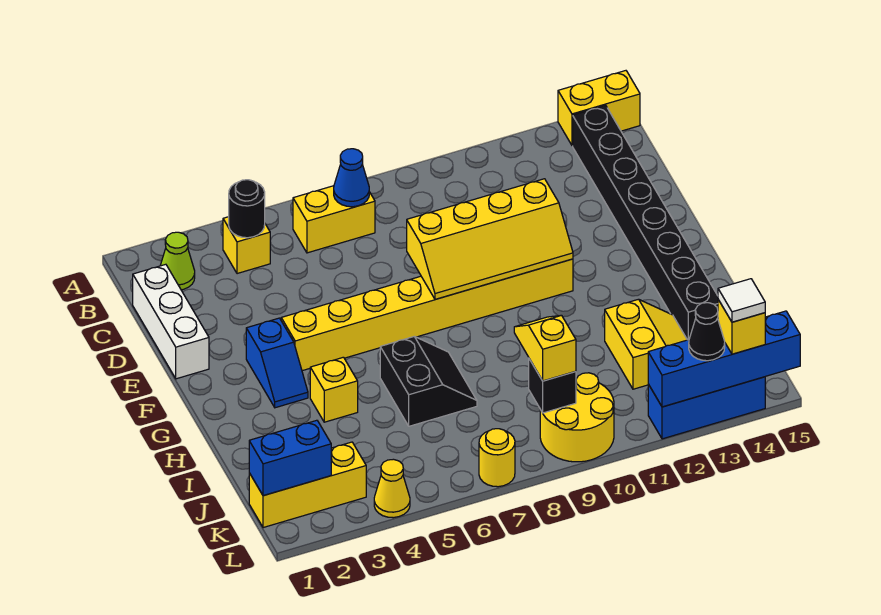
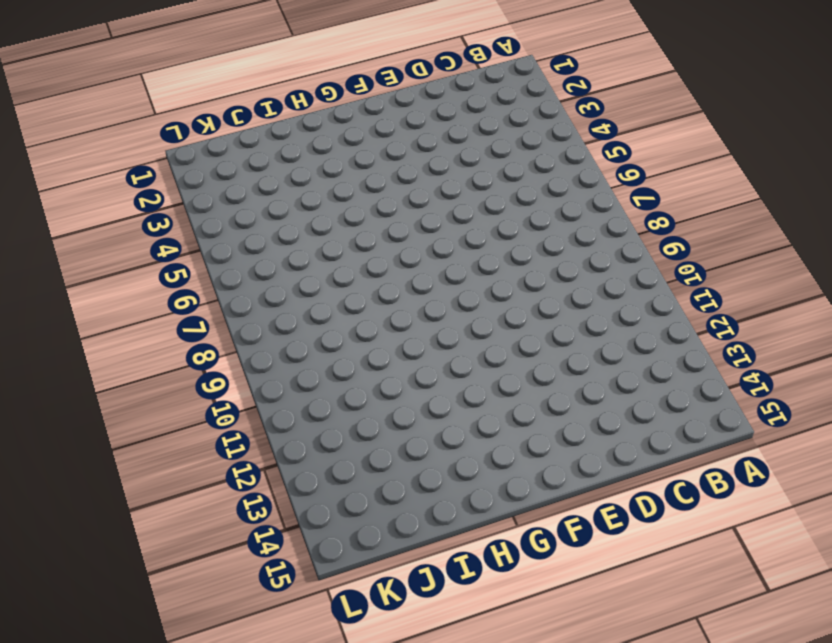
none -> yellow brick A14:A15 level 1
none -> lime cone B2 level 1
none -> yellow brick B4 level 1

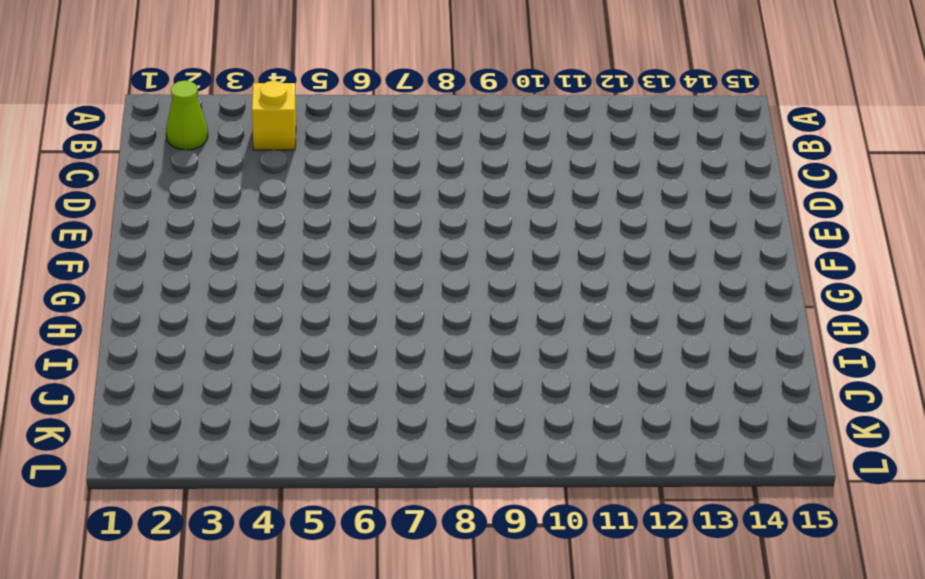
none -> yellow brick A14:A15 level 1
none -> yellow brick B6:B7 level 1
none -> black brick B14:I14 level 1

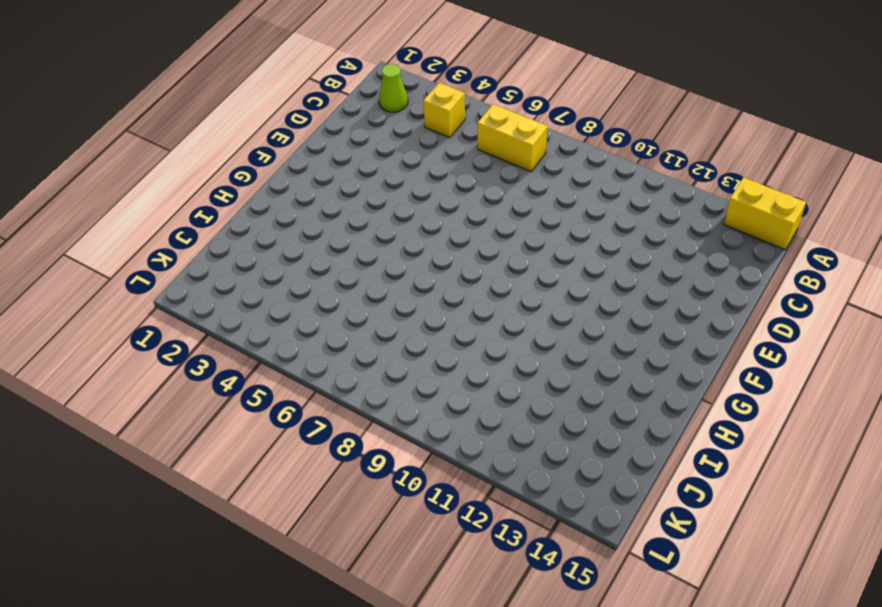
none -> black brick B14:I14 level 1
none -> white brick C1:E1 level 1
none -> blue slope F3:G3 level 1 top F

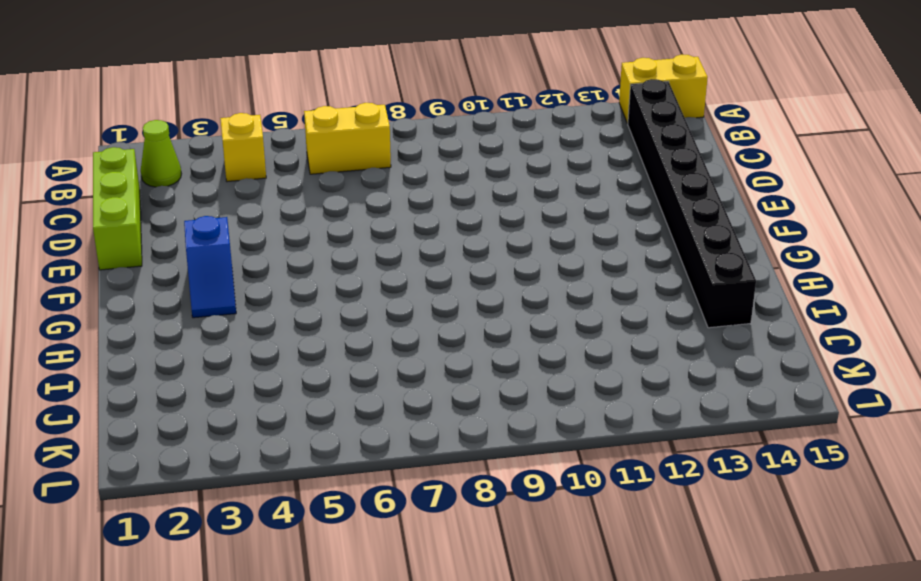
lime brick C1:E1 level 1 -> white brick C1:E1 level 1
none -> yellow brick F4:F11 level 1
none -> yellow brick H4 level 1
none -> black slope H6:I7 level 1 top 6

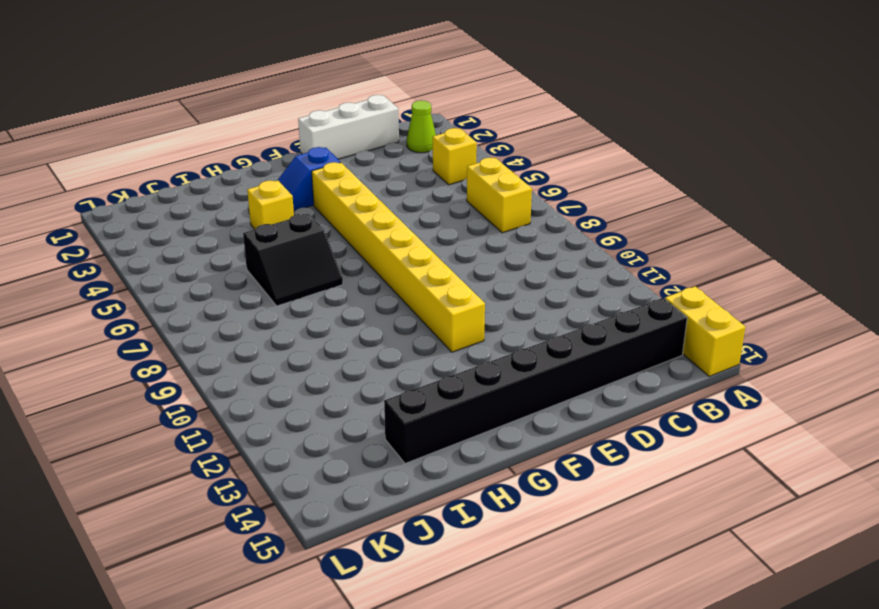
none -> yellow slope I12:J13 level 1 top 12
none -> yellow brick K1:K3 level 1
none -> yellow round brick K9:L10 level 1

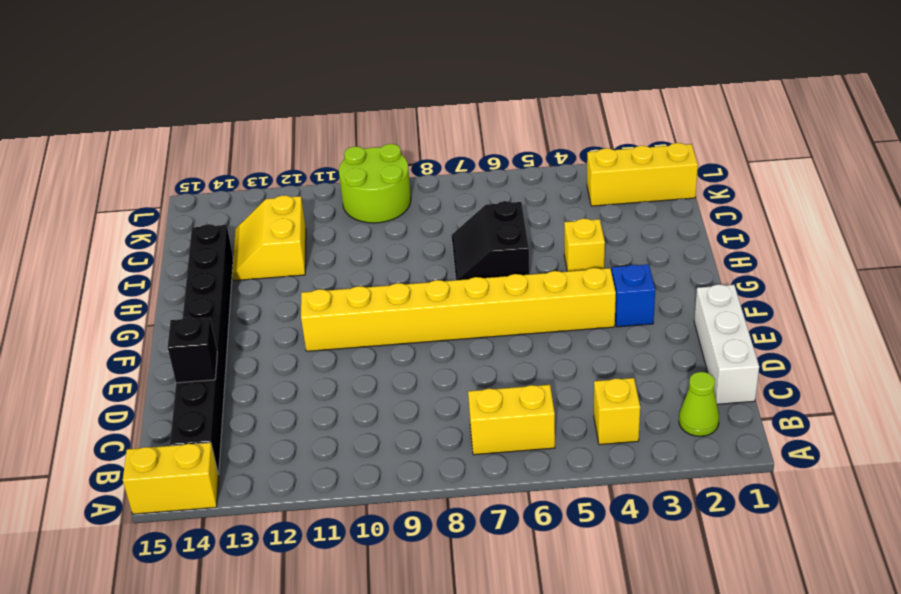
black brick D14 level 2 -> black brick K9 level 2
lime round brick K9:L10 level 1 -> yellow round brick K9:L10 level 1
none -> yellow cone L4 level 1
none -> yellow round brick L7 level 1
none -> blue brick L12:L14 level 1

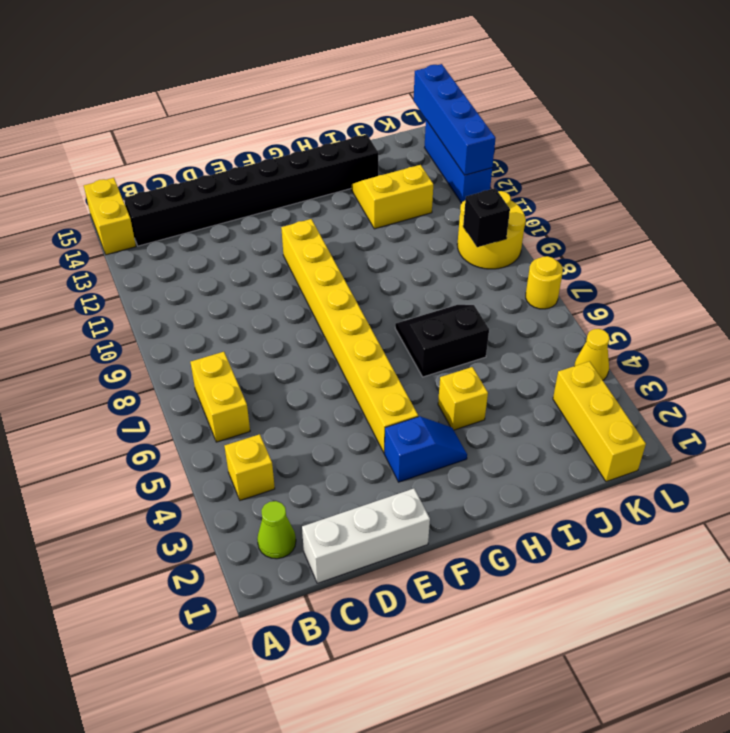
none -> black round brick B4 level 2
none -> blue cone B7 level 2
none -> yellow slope E8:F11 level 2 top E

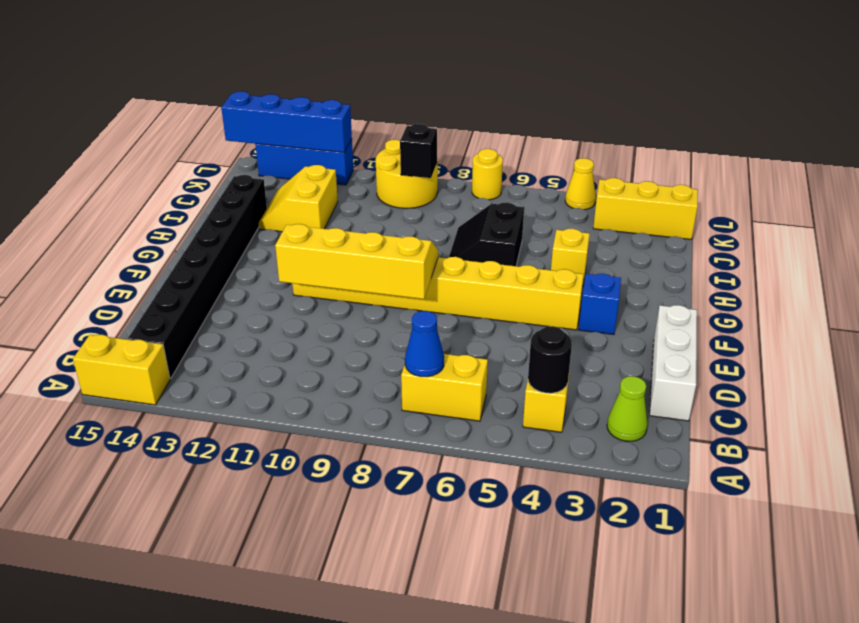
none -> blue brick K1:K2 level 2
none -> yellow slope J9:K9 level 3 top K
none -> black cone L13 level 3

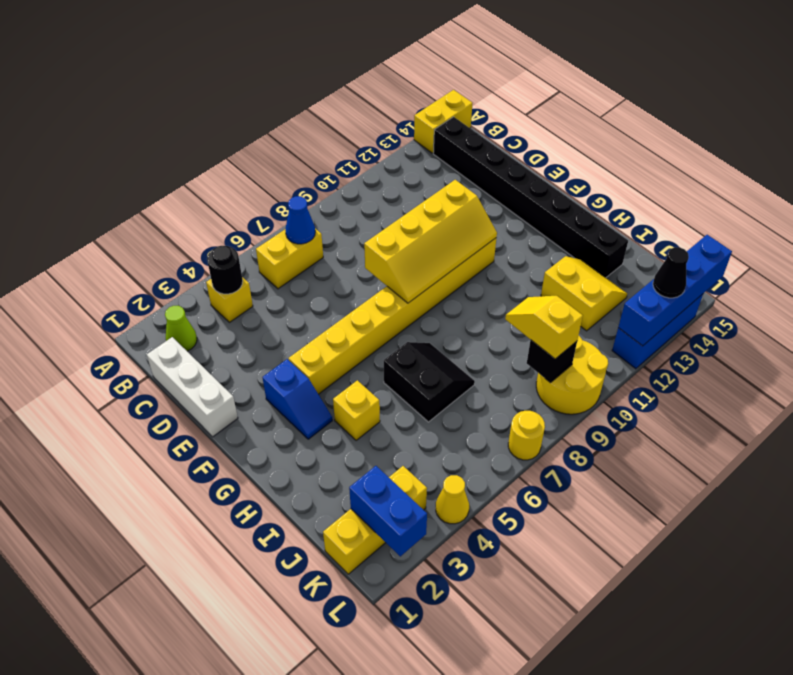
blue brick K2:L2 level 2 -> blue brick K1:K2 level 2
none -> yellow brick L14 level 3
none -> white tile L14 level 4

